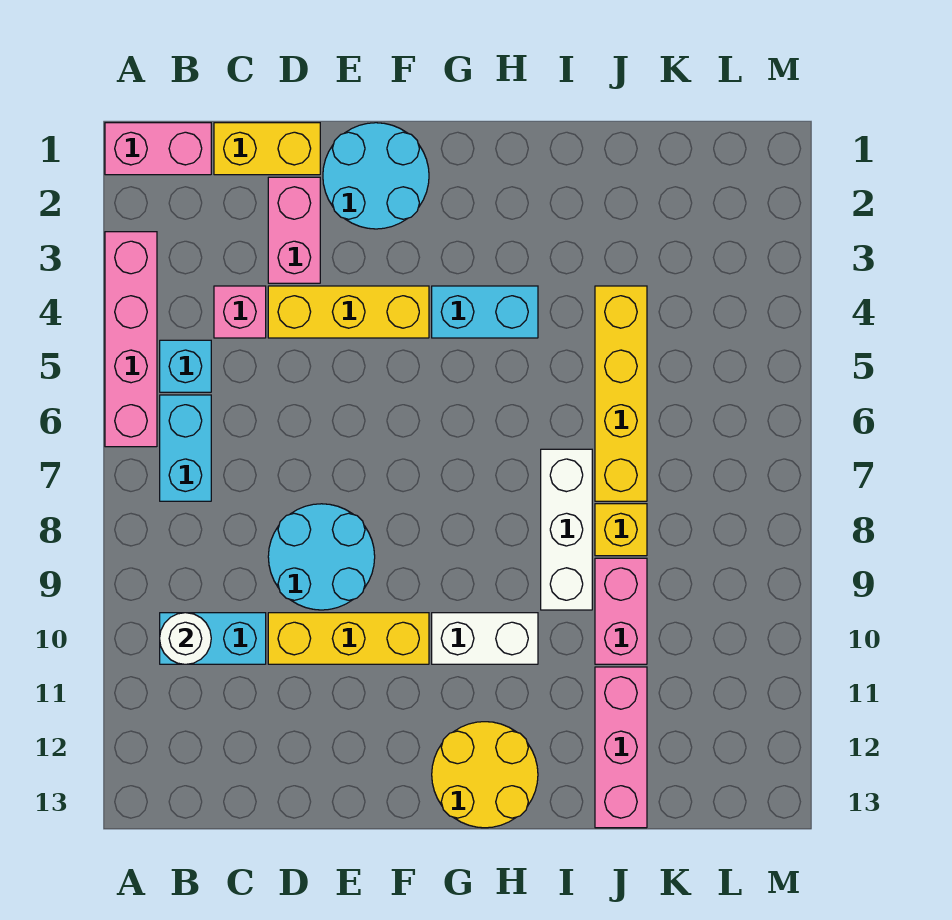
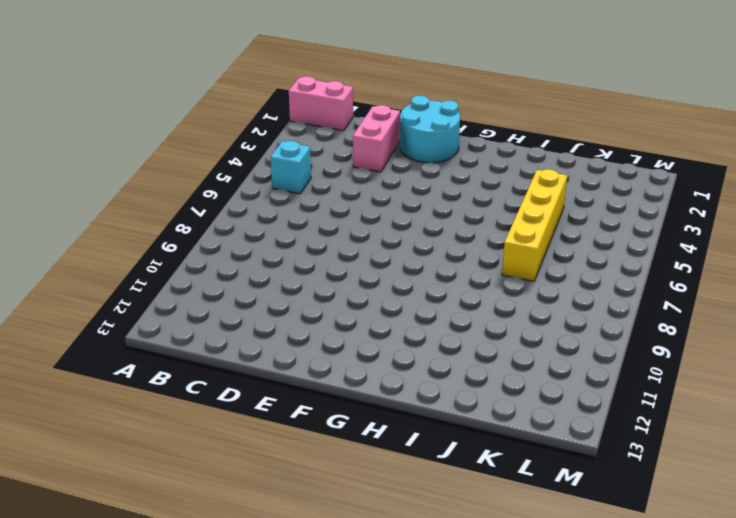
none -> pink brick A3:A6 level 1
none -> cyan brick B6:B7 level 1
none -> cyan brick B10:C10 level 1

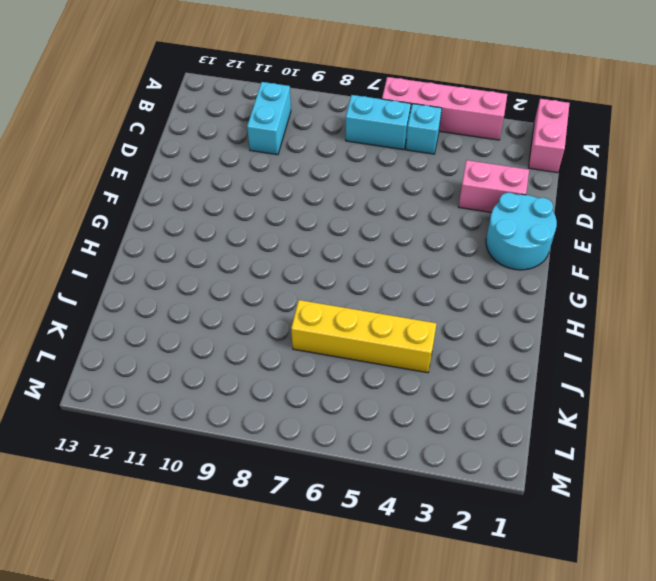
none -> yellow brick C1:D1 level 1
none -> pink brick C4 level 1
none -> yellow brick D4:F4 level 1

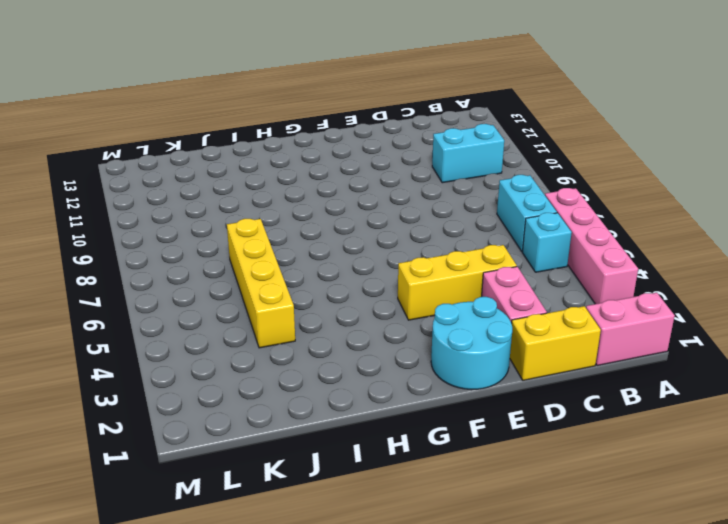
none -> pink brick C4 level 1
none -> cyan round brick D8:E9 level 1
none -> yellow brick D10:F10 level 1

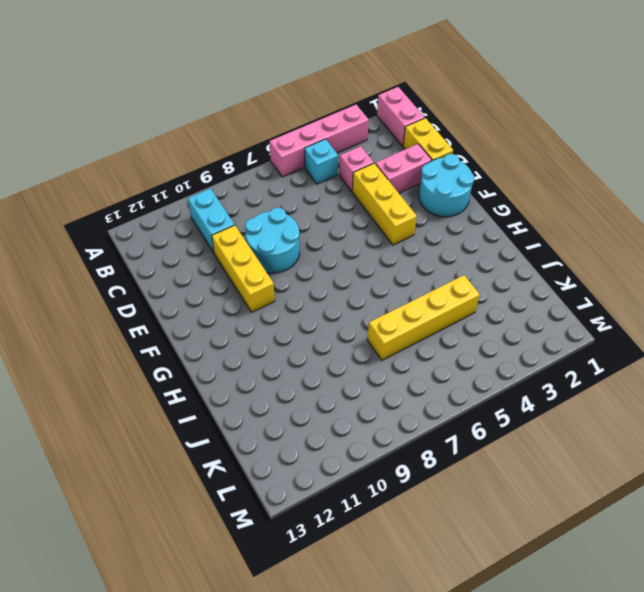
none -> cyan brick B6:B7 level 1
none -> cyan brick G4:H4 level 1
none -> white brick G10:H10 level 1

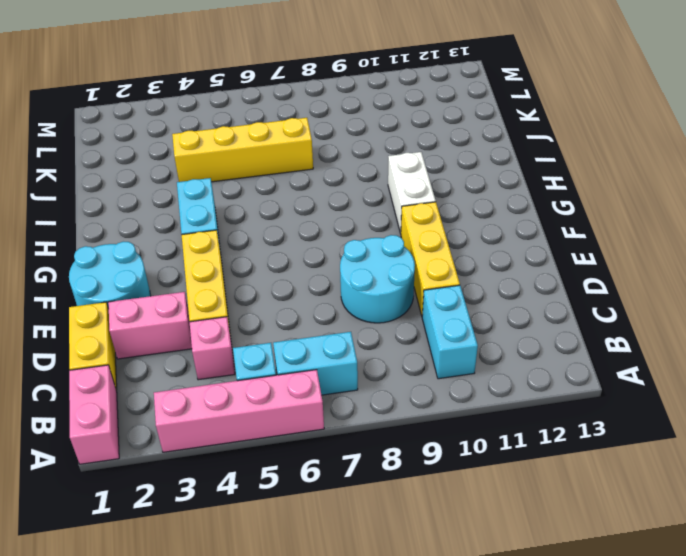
none -> yellow round brick G12:H13 level 1
none -> white brick I7:I9 level 1
none -> yellow brick J8 level 1

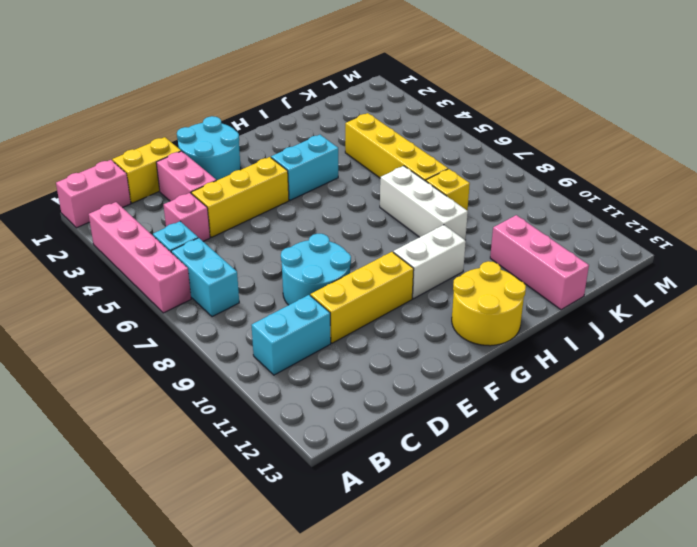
none -> pink brick J9:J10 level 1
none -> white round brick B10 level 2

